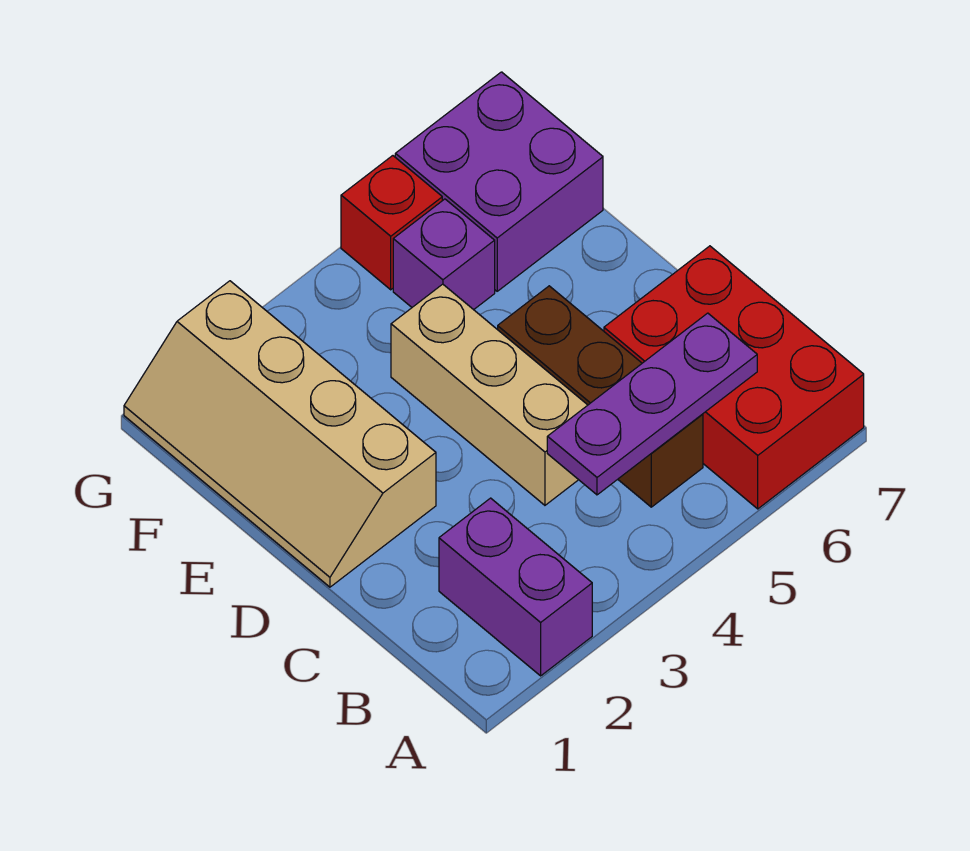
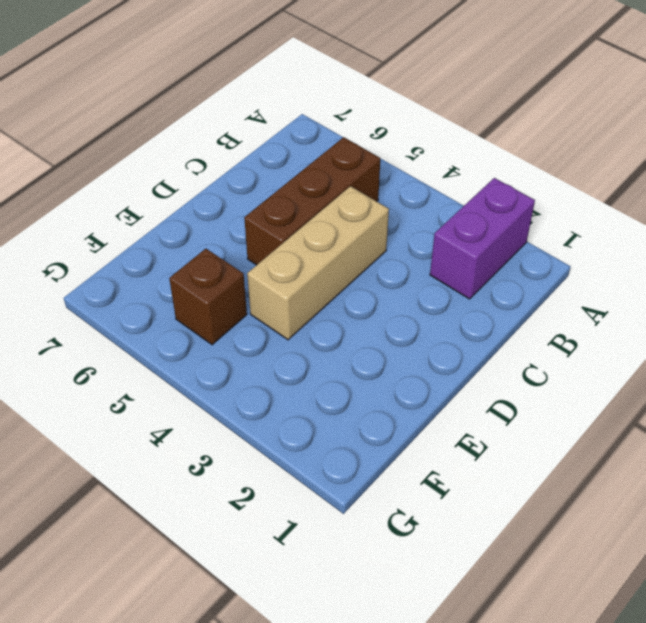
brown brick F5 level 1 -> purple brick F5 level 1
none -> red brick A6:C7 level 1
none -> tan slope D1:G2 level 1 top 2

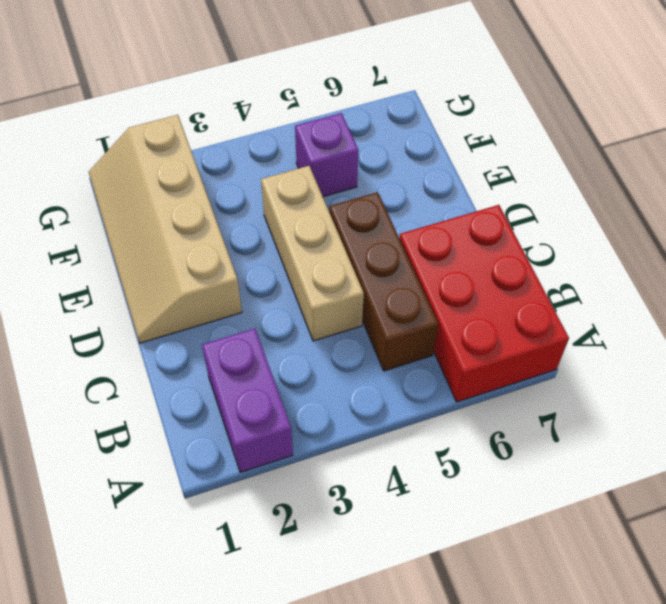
none -> purple brick F6:G7 level 1
none -> red brick G5 level 1

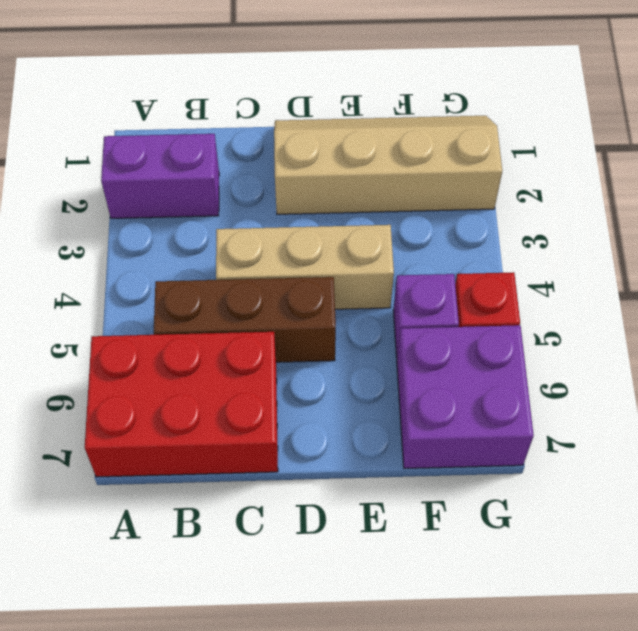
none -> purple plate B4:B6 level 2

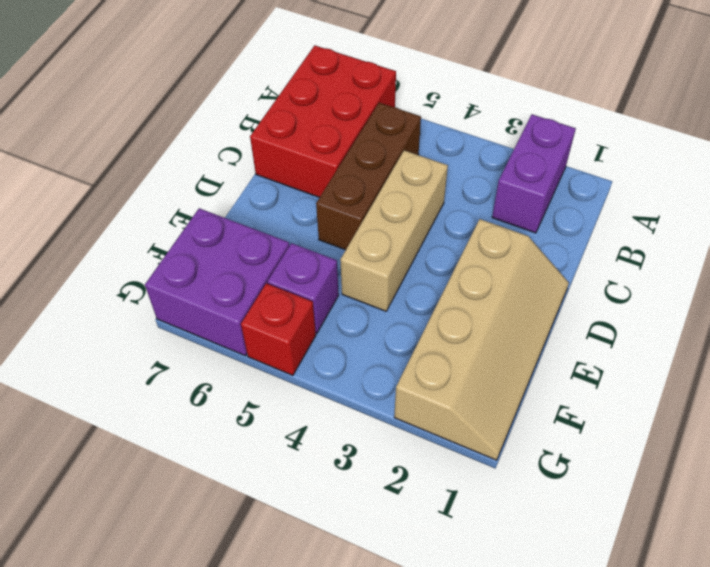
none -> purple plate B4:B6 level 2

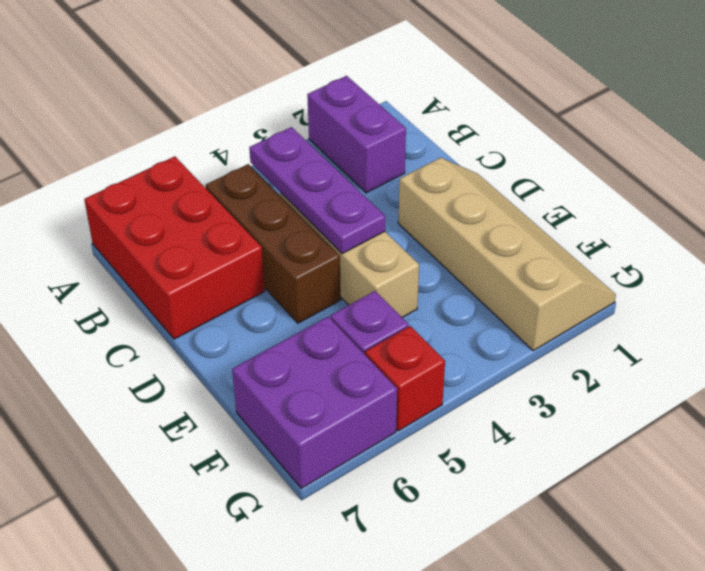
purple plate B4:D4 level 2 -> purple plate B4:B6 level 2

